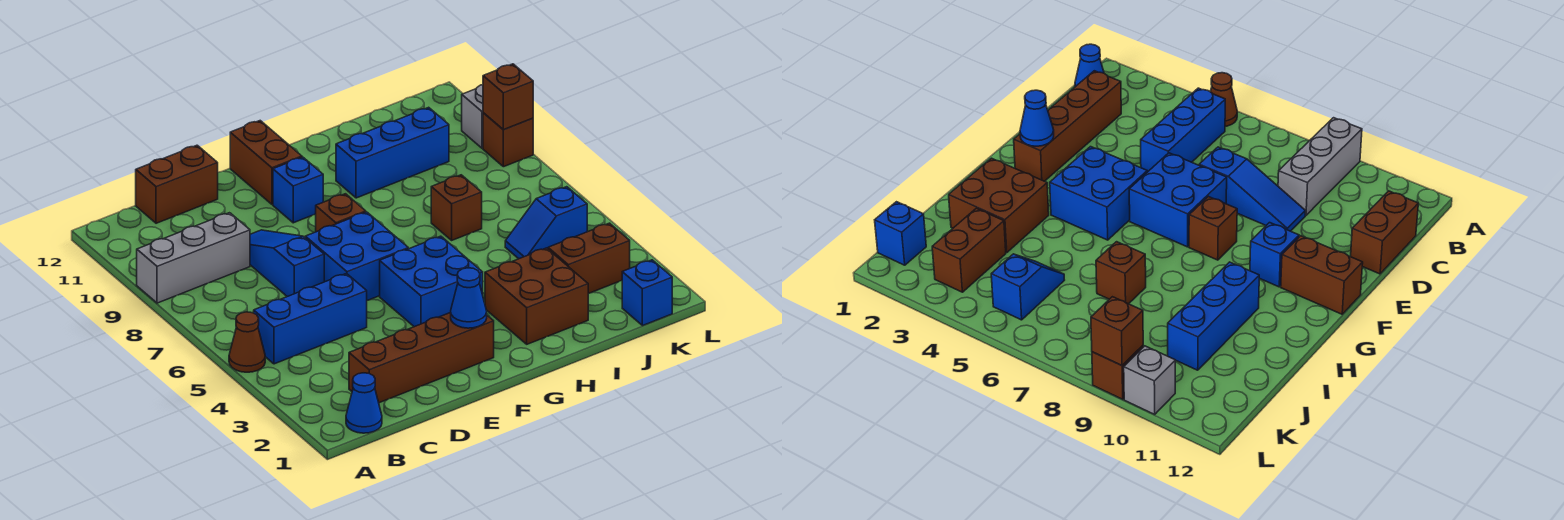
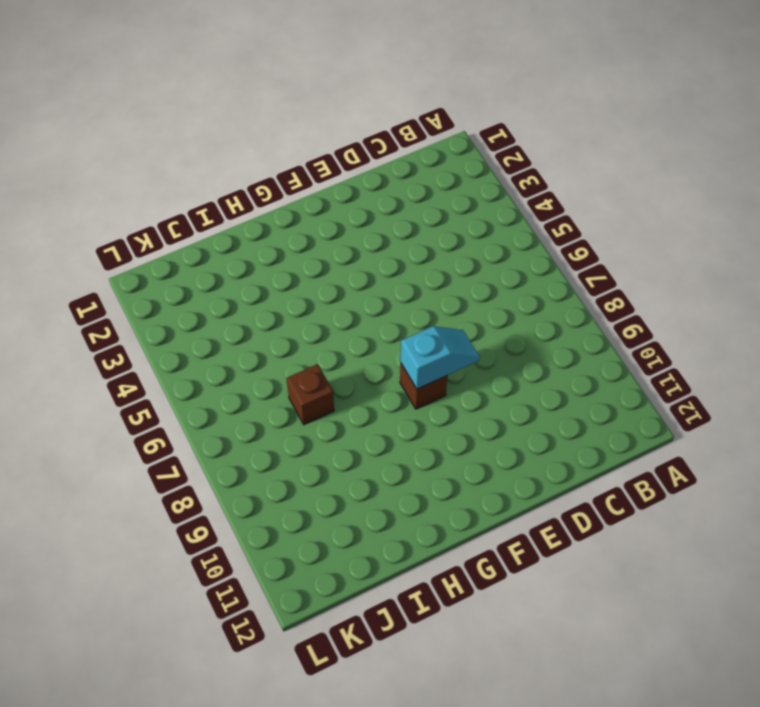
cyan slope E8:F8 level 2 top F -> none
none -> brown cone A5 level 1
none -> grey brick A9:C9 level 1
none -> blue cone B1 level 1

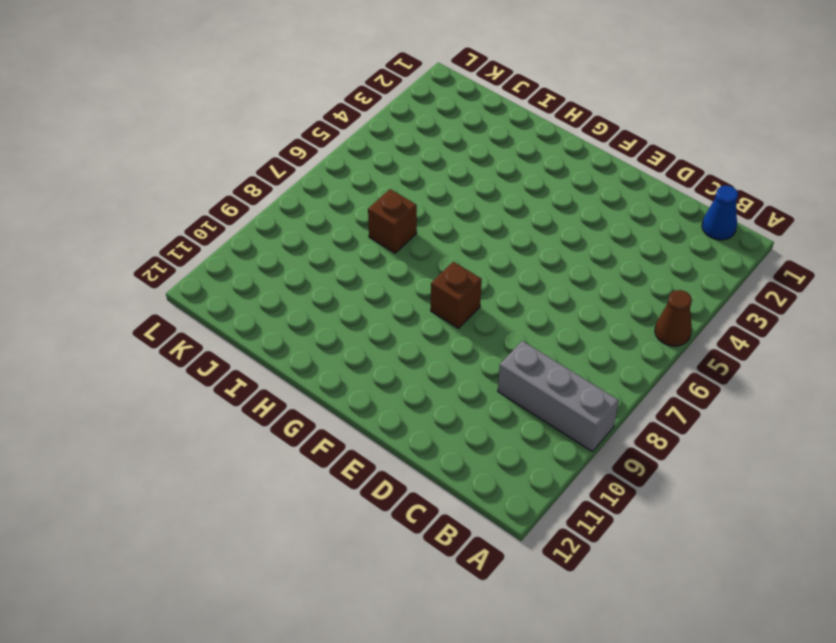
none -> blue brick B5:D5 level 1
none -> brown brick C2:F2 level 1
none -> brown brick C12:D12 level 1

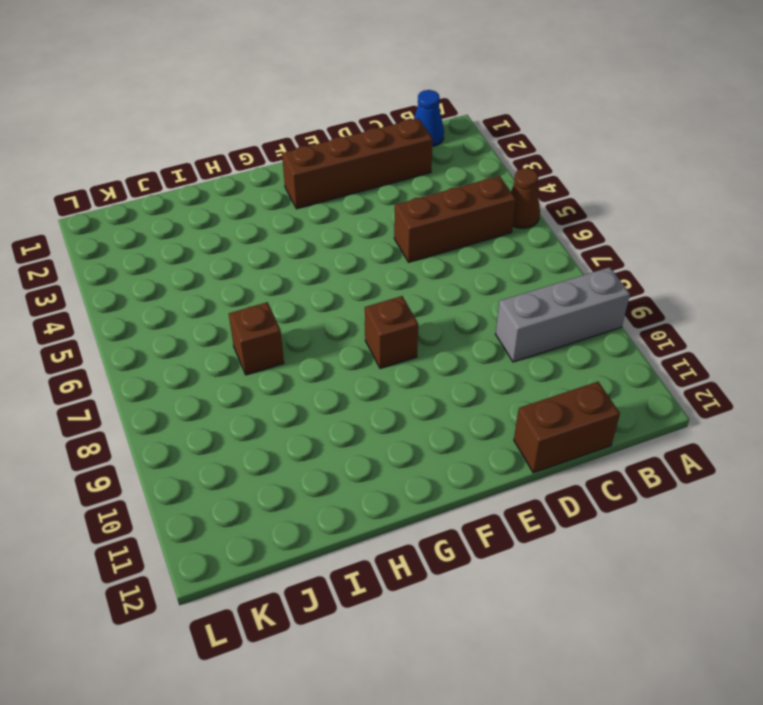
brown brick B5:D5 level 1 -> blue brick B5:D5 level 1
none -> blue slope D7:D9 level 1 top 7
none -> blue brick E6:F7 level 1
none -> blue brick F4:G5 level 1

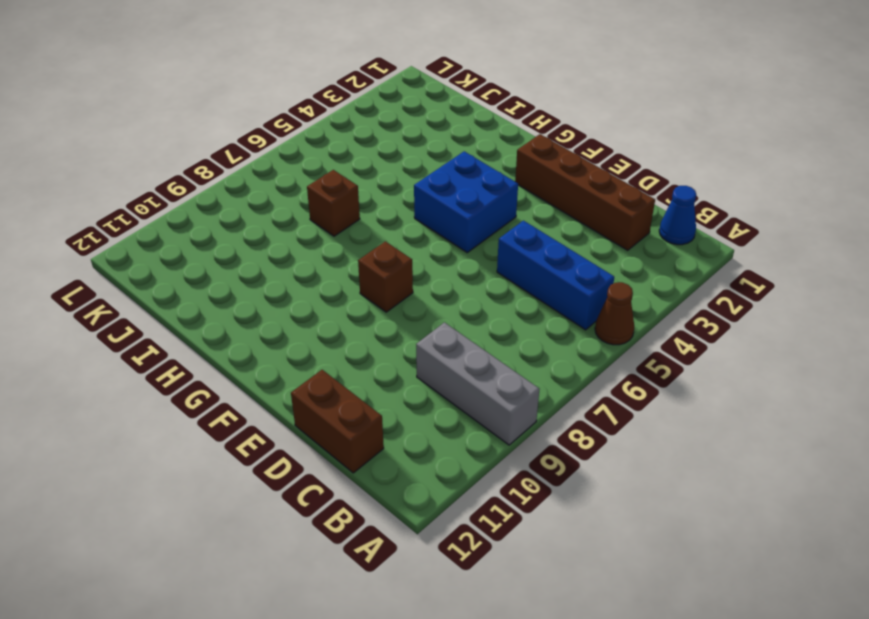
none -> blue slope D7:D9 level 1 top 7
none -> blue brick E6:F7 level 1
none -> blue brick F10 level 1

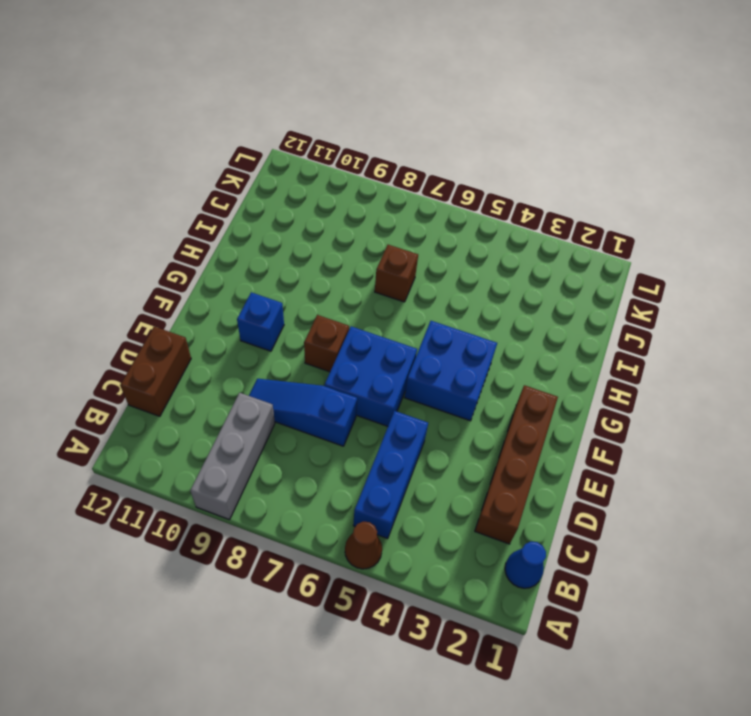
none -> brown brick F11:F12 level 1
none -> brown brick H2:I3 level 1
none -> blue brick H10:J10 level 1

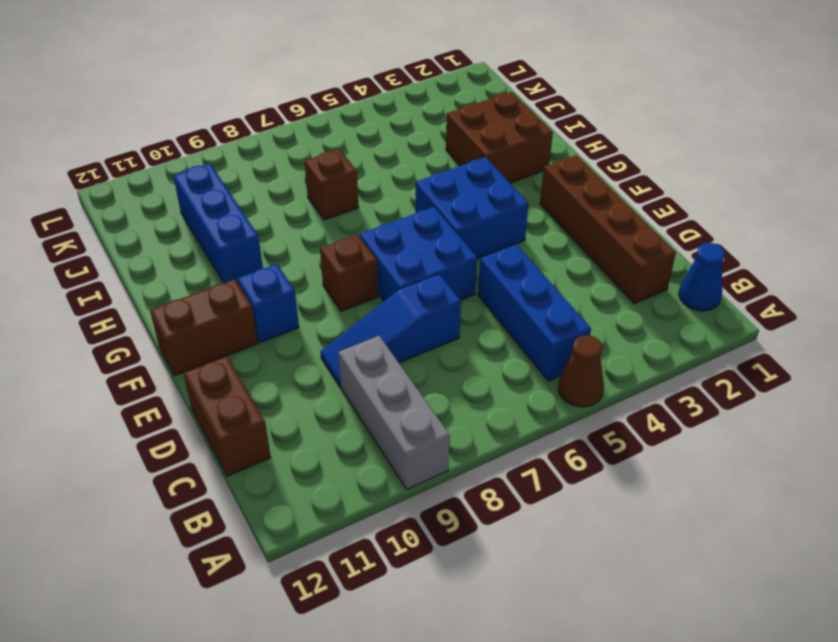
none -> brown brick J3:K3 level 1
none -> blue slope J5:K5 level 1 top K
none -> blue brick K1 level 1

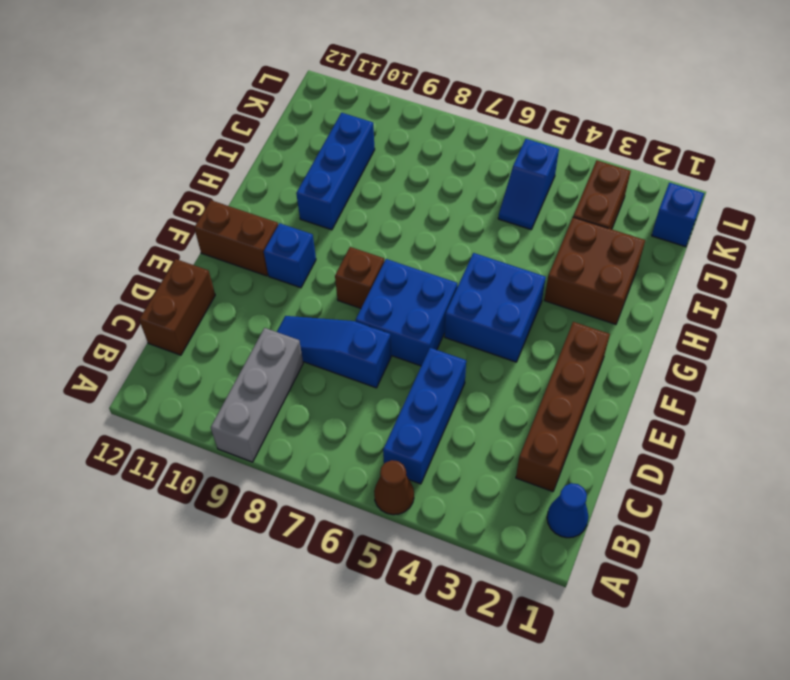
none -> brown brick I7 level 1
none -> brown brick L9 level 1
none -> grey brick L10 level 1

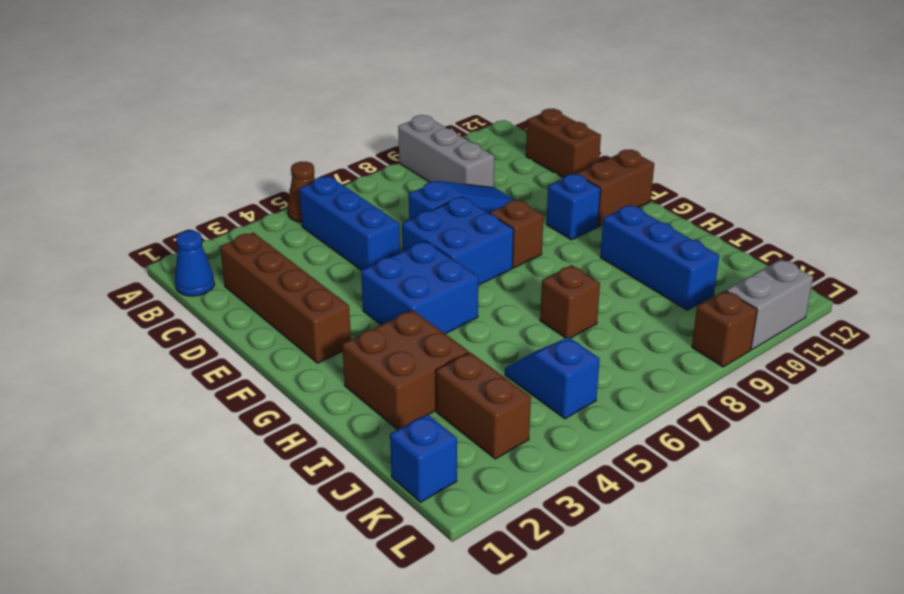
grey brick L10:L11 level 1 -> grey brick L10 level 1
none -> blue cone F2 level 2
none -> brown brick L9 level 2

